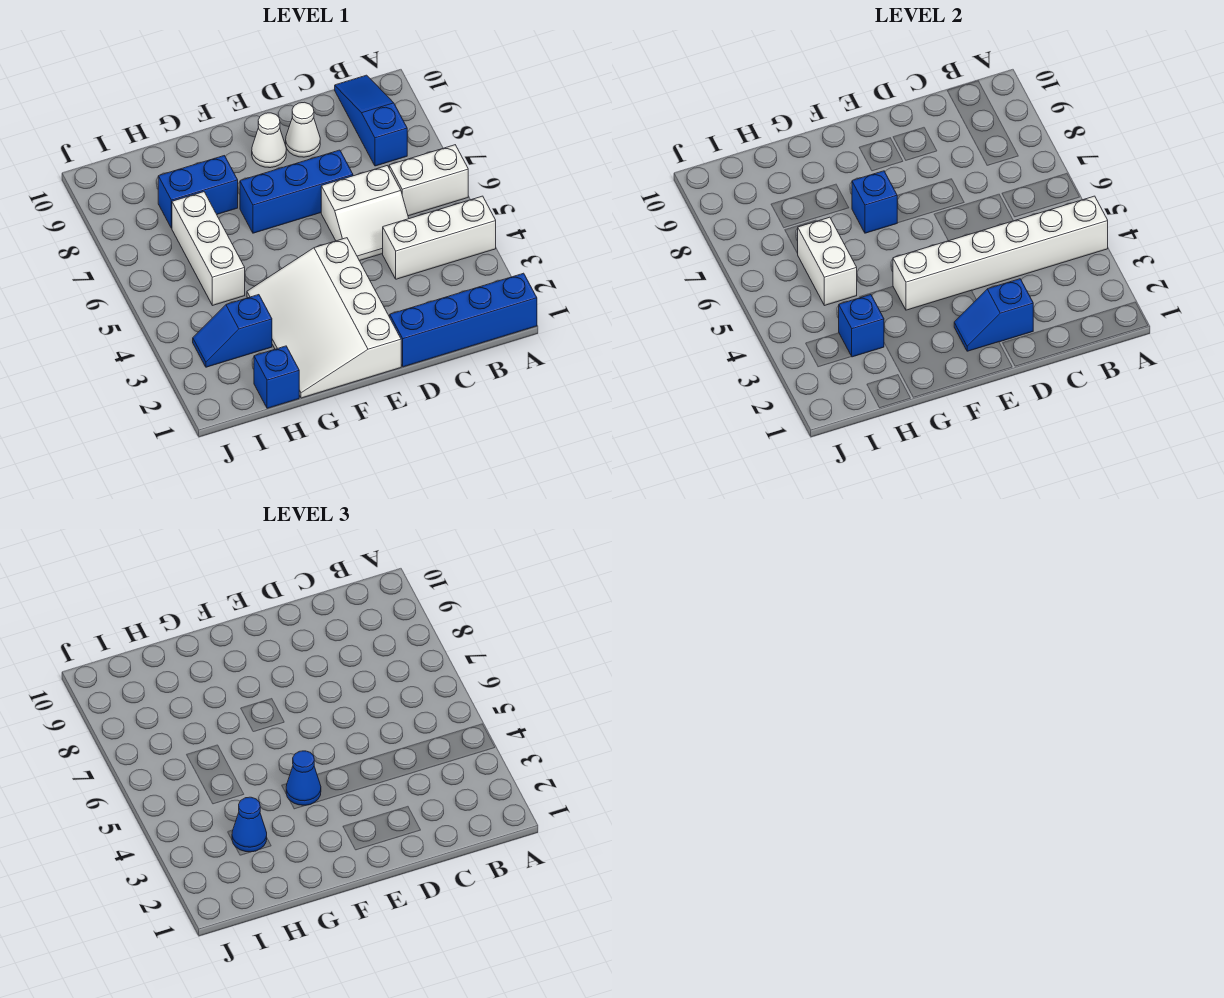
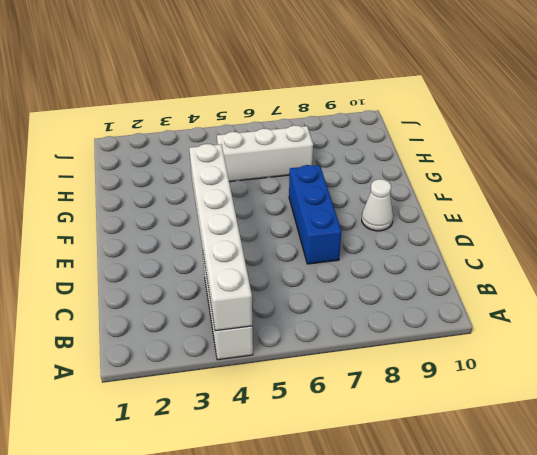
none -> blue brick A1:D1 level 1
none -> white brick A6:B6 level 1
none -> blue slope B8:B10 level 1 top 8

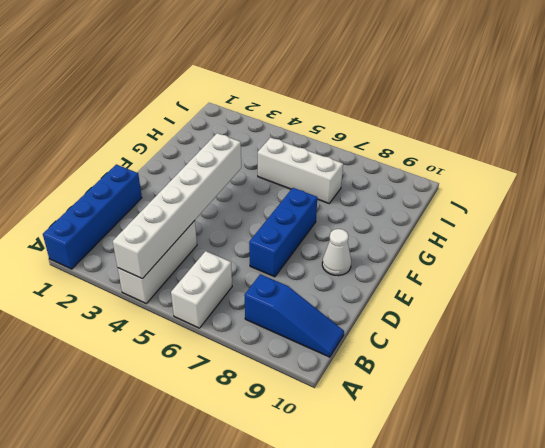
none -> white slope C5:D6 level 1 top 6
none -> white cone D9 level 1
none -> white slope E1:G4 level 1 top E

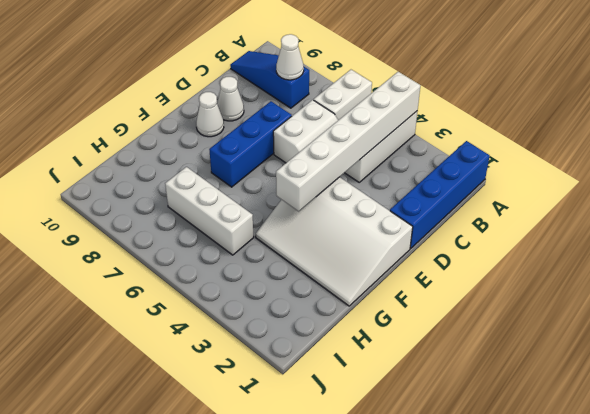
white cone B8 level 2 -> none
none -> blue brick G8:H8 level 1
none -> blue brick H1 level 1
none -> blue slope H3:I3 level 1 top H

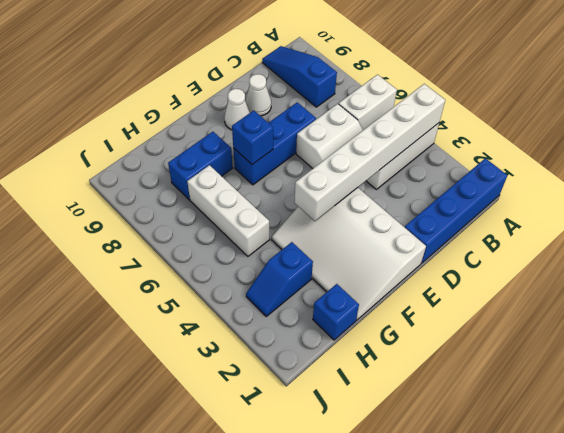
none -> blue slope D2:E2 level 2 top D
none -> blue brick H3 level 2
none -> white brick H5:H6 level 2

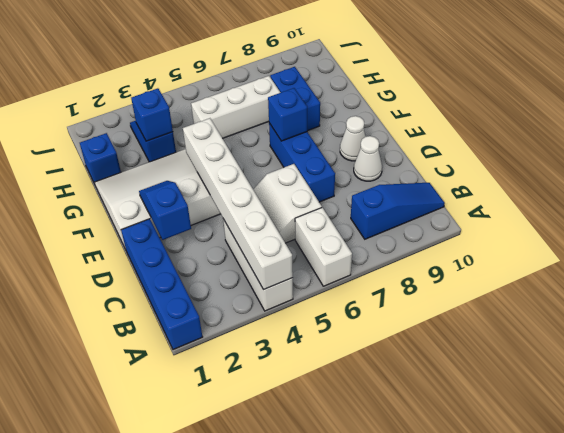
none -> white brick H5:H6 level 2
none -> blue cone F4 level 3
none -> blue cone H3 level 3

